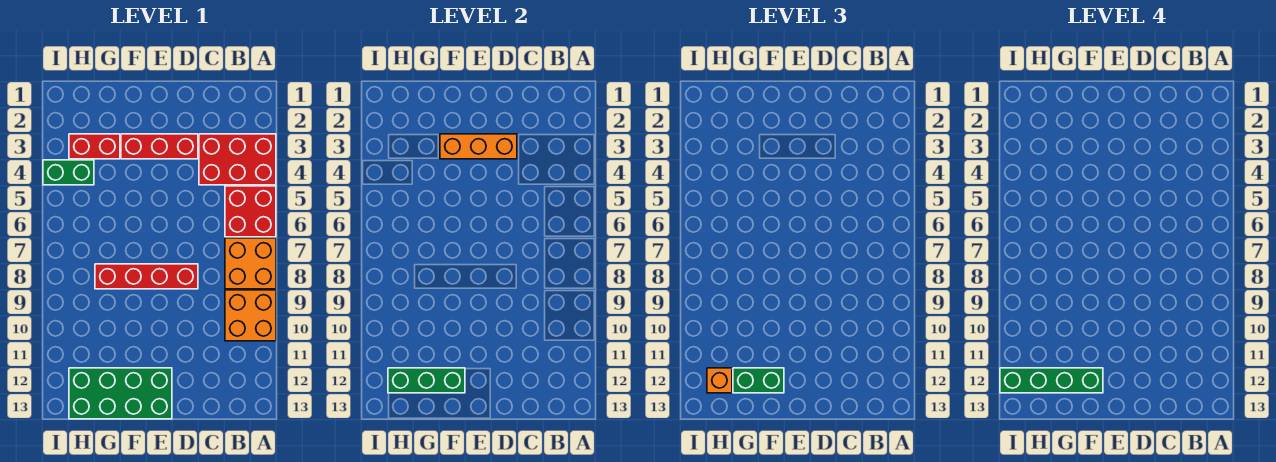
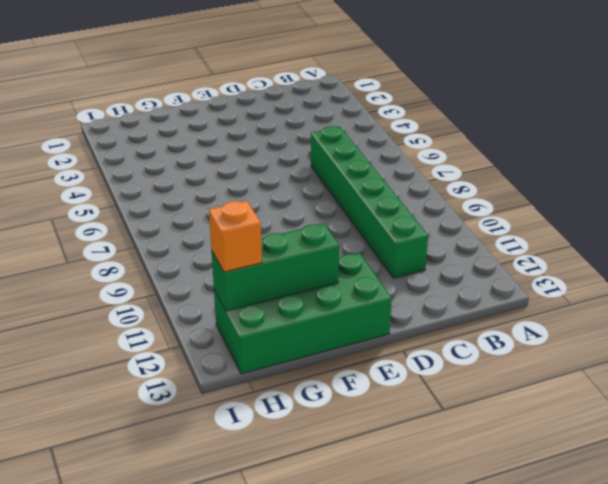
green brick C6:C11 level 1 -> none
none -> red brick A3:C4 level 1
none -> red brick A5:B6 level 1
none -> orange brick A7:B8 level 1

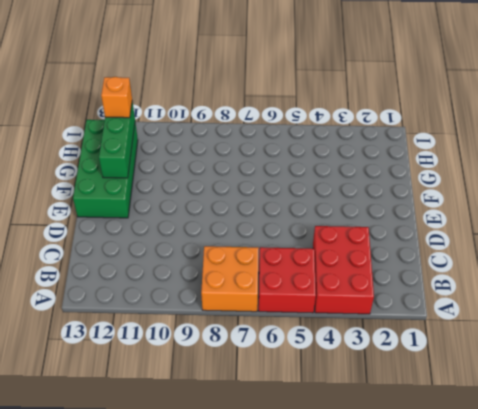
none -> orange brick A9:B10 level 1
none -> red brick D3:F3 level 1
none -> red brick D8:G8 level 1

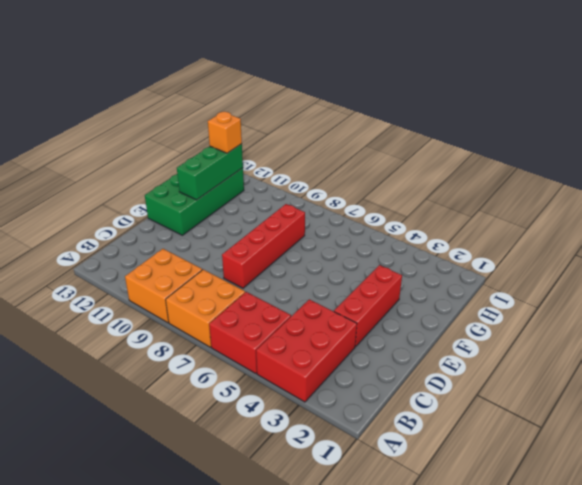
none -> red brick G3:H3 level 1
none -> green brick H4:I4 level 1
none -> orange brick D3:F3 level 2

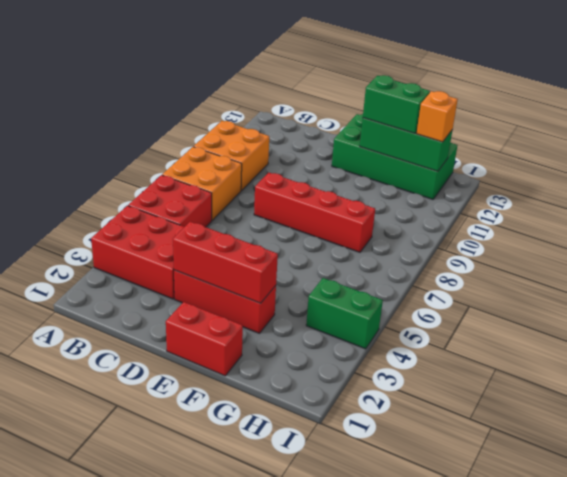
red brick D3:F3 level 2 -> orange brick D3:F3 level 2
red brick E1:F1 level 1 -> red brick G3:H3 level 1
none -> green brick F12:I12 level 4

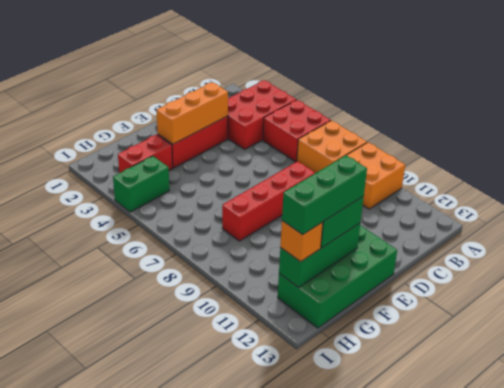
green brick F12:H12 level 4 -> green brick F12:I12 level 4

